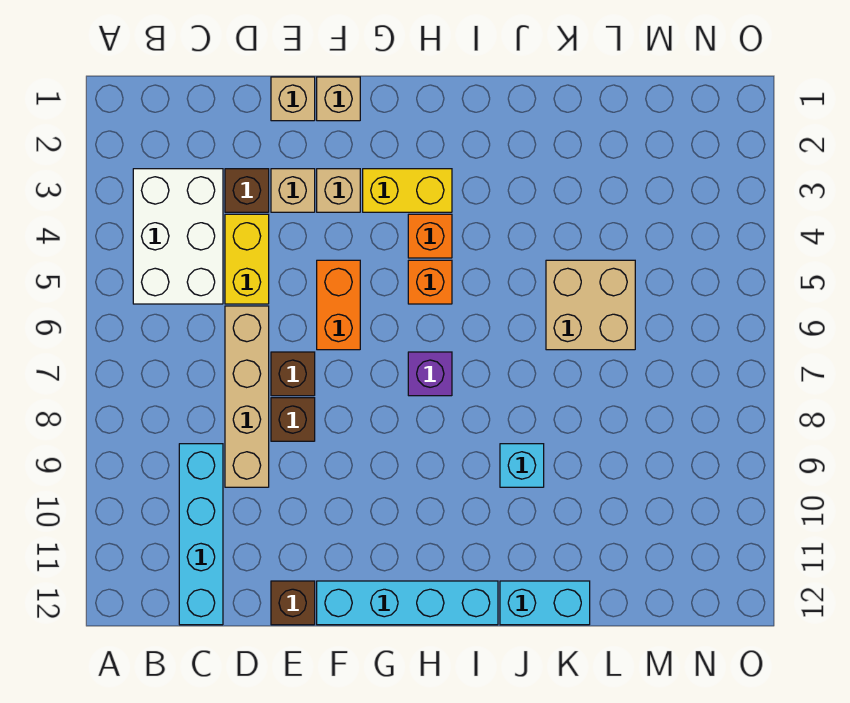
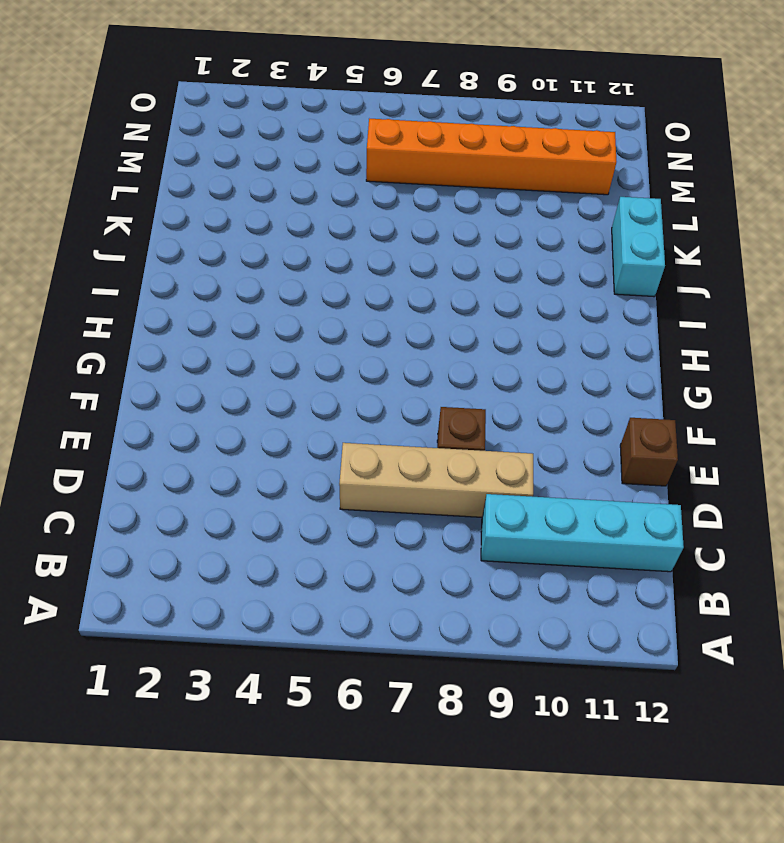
orange brick M6:M11 level 1 -> none
none -> white brick B3:C5 level 1
none -> brown brick D3 level 1
none -> yellow brick D4:D5 level 1

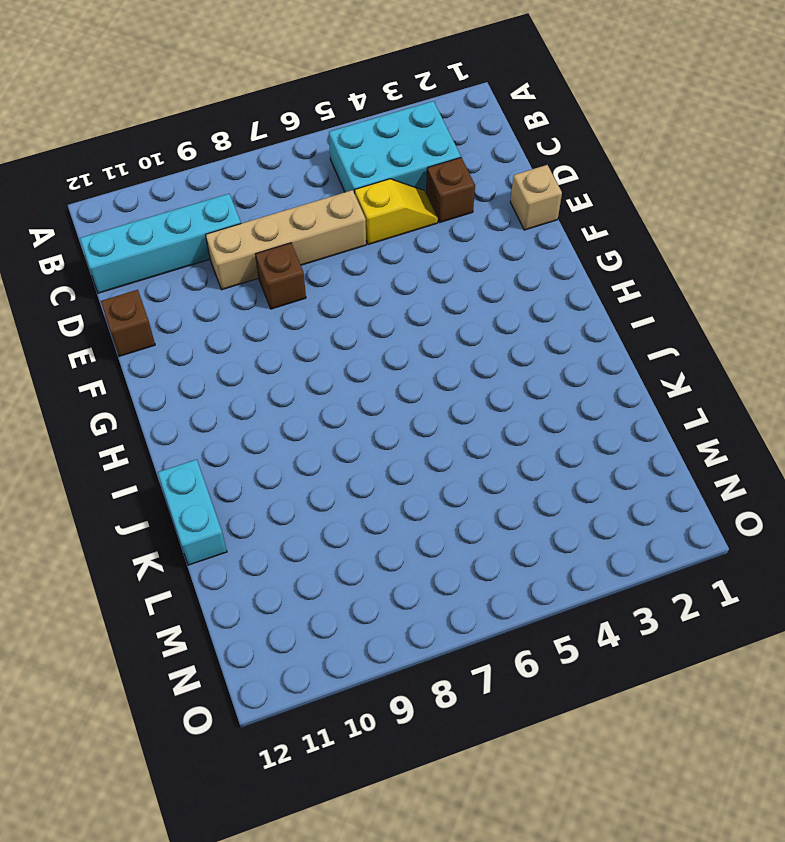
cyan brick B3:C5 level 1 -> white brick B3:C5 level 1
yellow slope D4:D5 level 1 top 5 -> yellow brick D4:D5 level 1
none -> tan brick E3 level 1
none -> brown brick E7 level 1
none -> tan brick F1 level 1

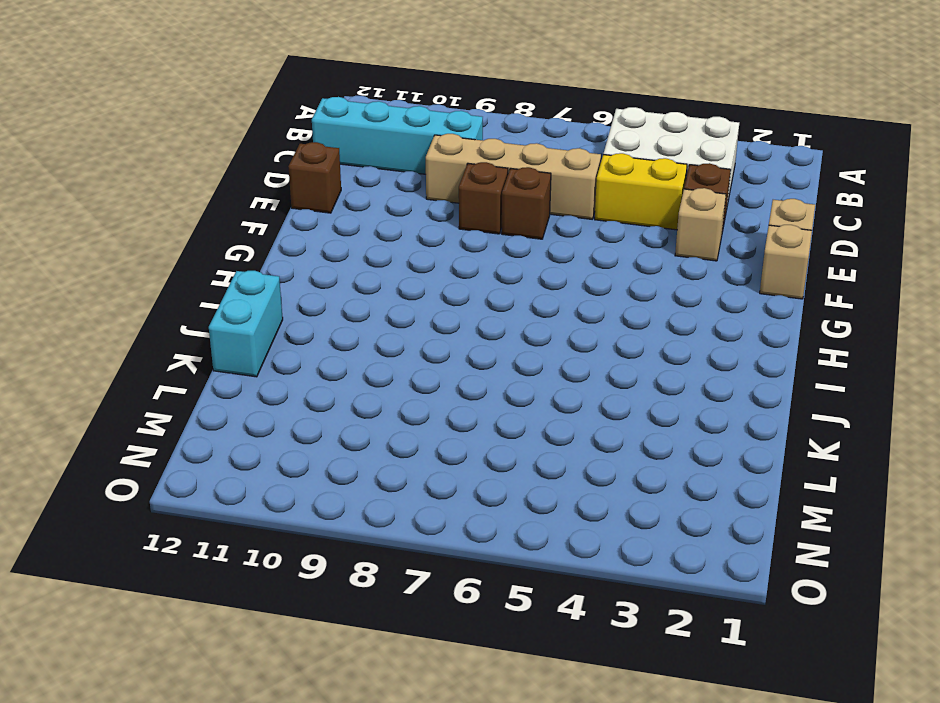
none -> tan brick F3 level 1
none -> orange brick F5:F6 level 1
none -> cyan brick F12:I12 level 1

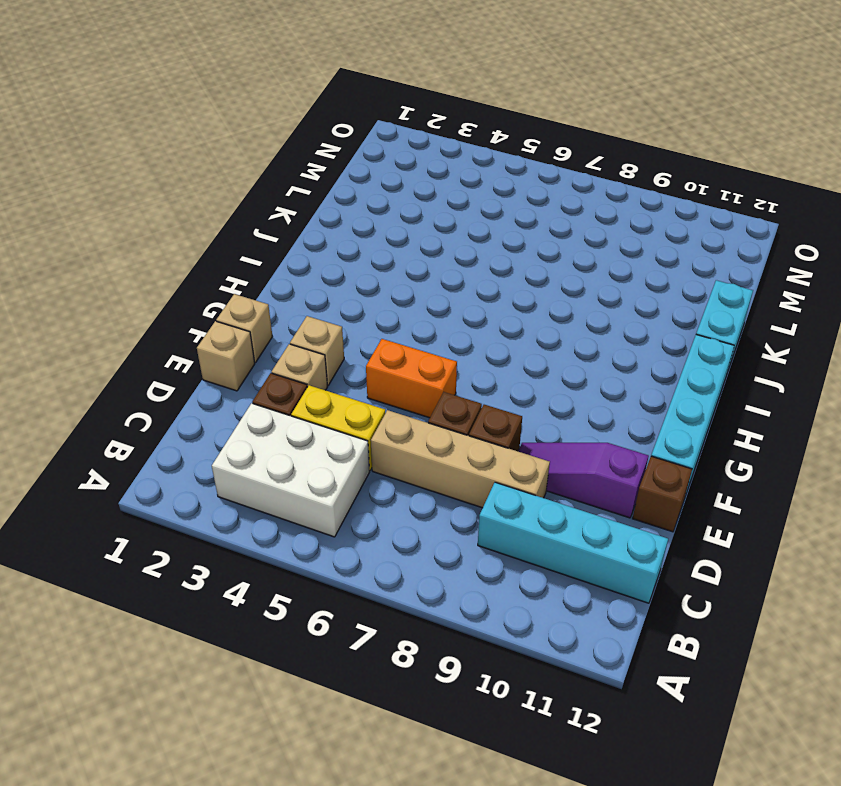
purple slope E9:E11 level 1 top 11 -> none
none -> yellow brick G3:H3 level 1
none -> orange brick H4 level 1
none -> orange brick H5 level 1

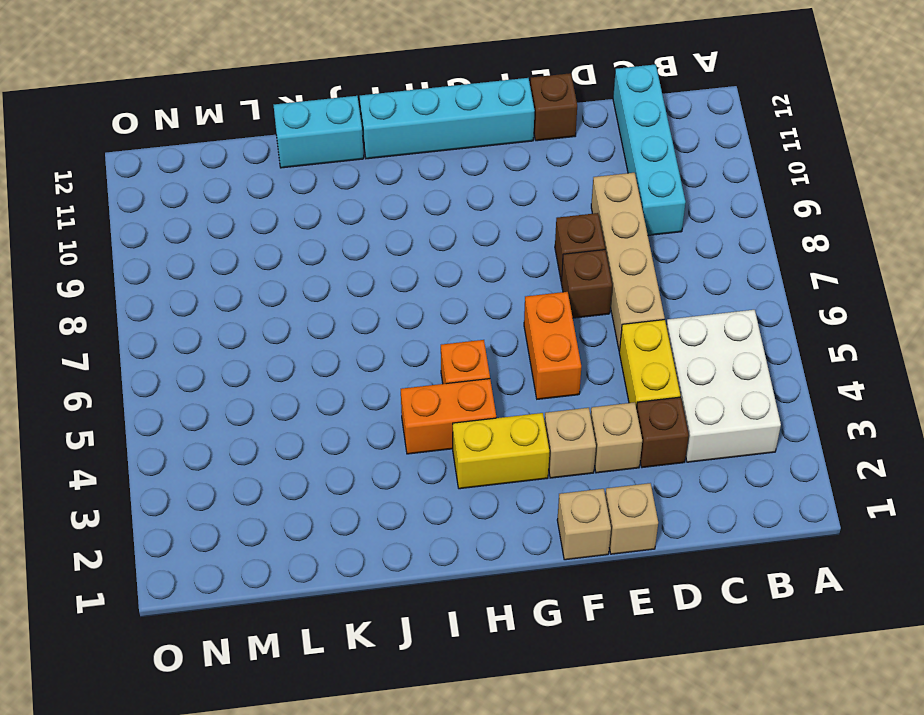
orange brick H4:I4 level 1 -> orange brick H4 level 1
none -> purple brick H7 level 1
none -> cyan brick J9 level 1
none -> tan brick K5:L6 level 1

